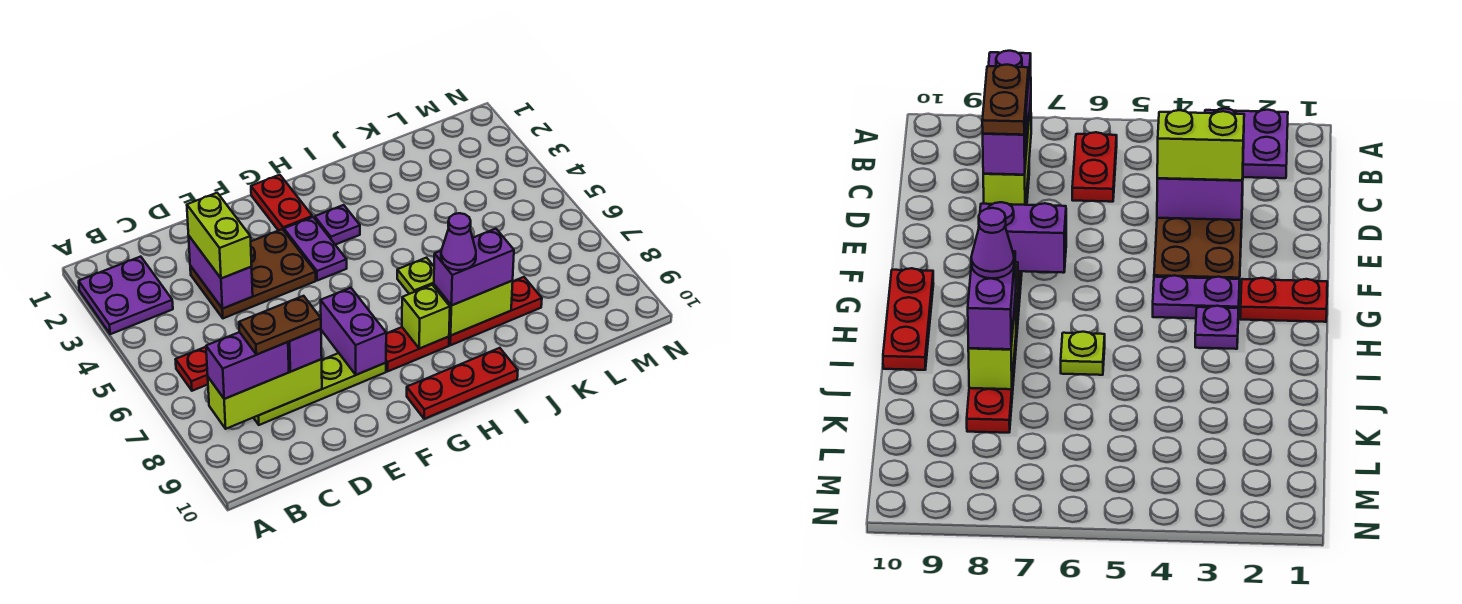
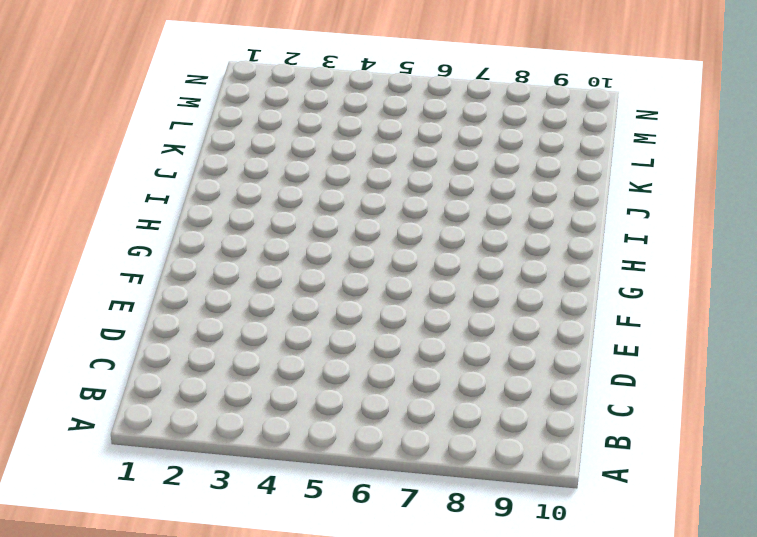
none -> purple plate A2:B3 level 1
none -> red plate B6:C6 level 1
none -> lime plate C8:F8 level 1

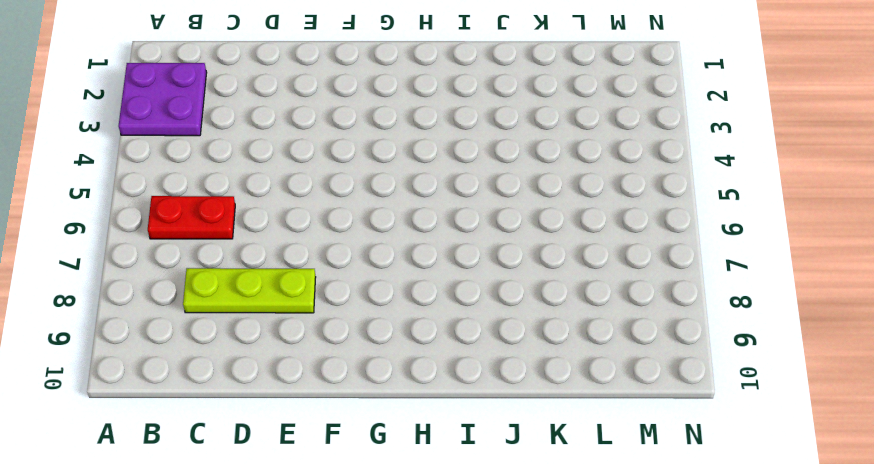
lime plate C8:E8 level 1 -> lime plate C8:F8 level 1
none -> brown plate D3:F4 level 1
none -> red plate G1:G2 level 1
none -> purple plate G3:G4 level 1

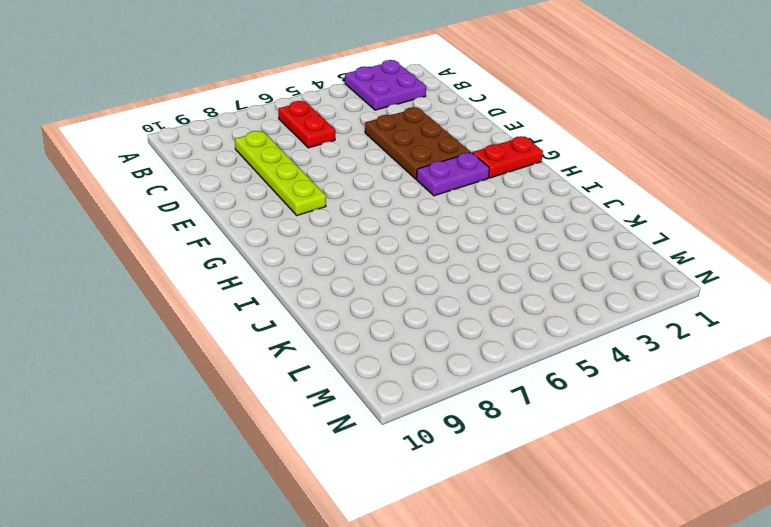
none -> red plate G8:H8 level 1
none -> red plate G10:I10 level 1
none -> purple plate H3 level 1

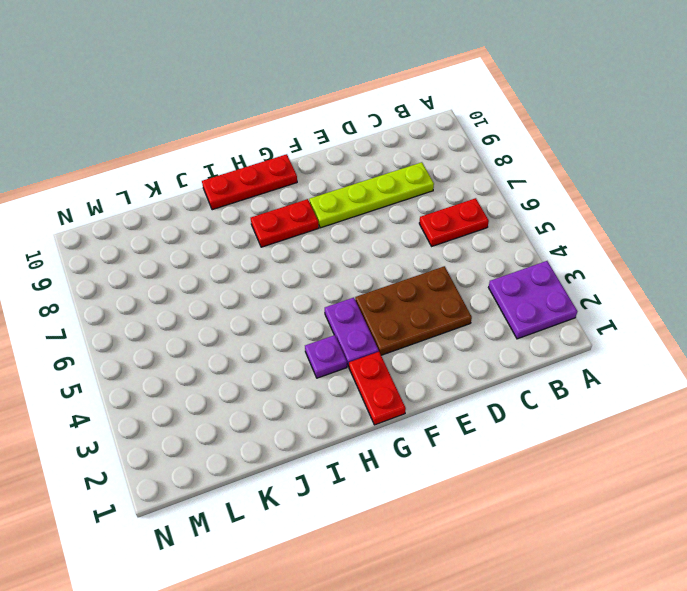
none -> lime plate I6 level 1
none -> red plate I8:K8 level 1
none -> lime brick B8:D8 level 2

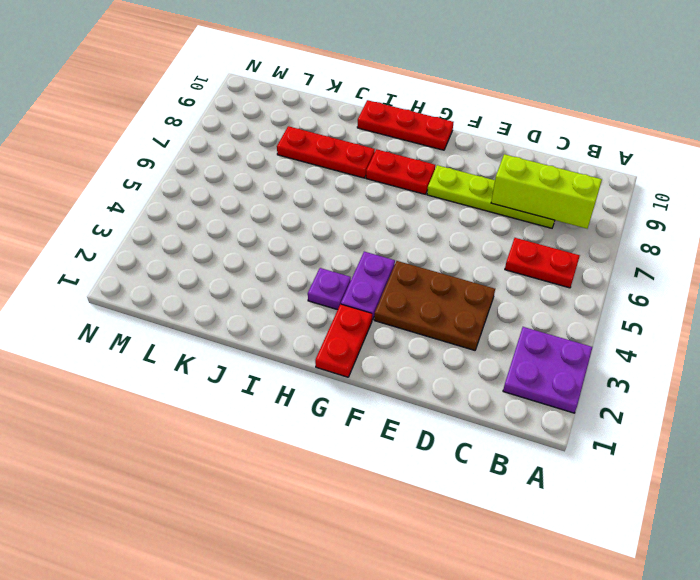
none -> lime plate I6 level 1
none -> purple brick D3:D4 level 2
none -> purple brick F7:F8 level 2

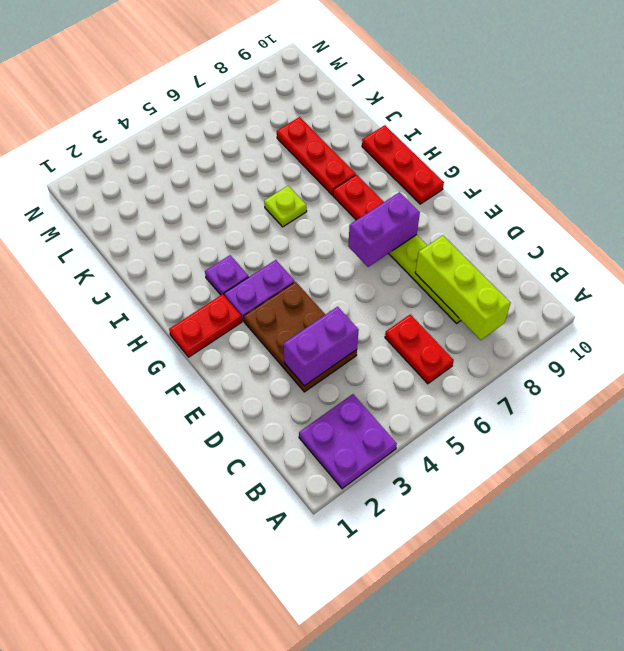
none -> lime brick H8 level 2
none -> lime brick I8:J8 level 2
none -> purple brick B8:C8 level 3

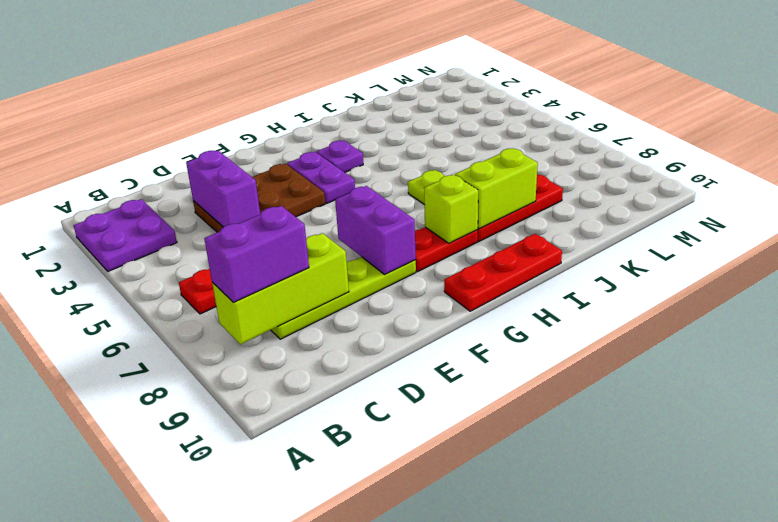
none -> red plate G1:G2 level 1
none -> lime brick D3:D4 level 3
none -> purple brick D8 level 3

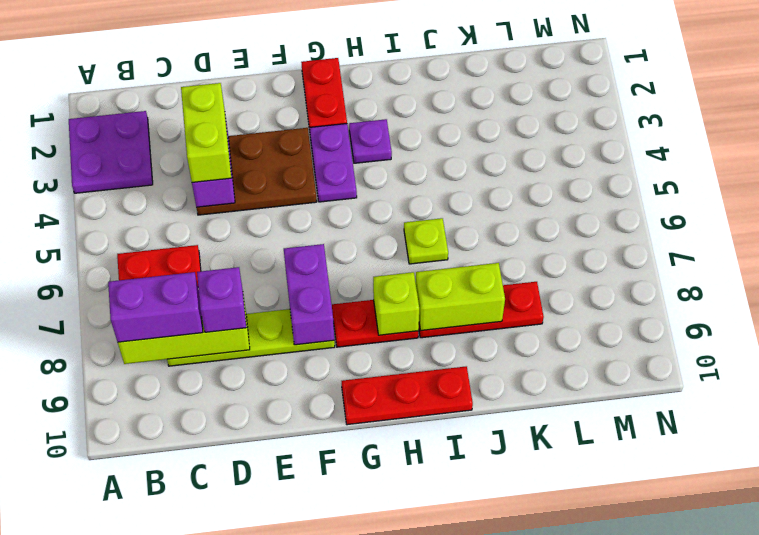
none -> purple brick I8:J8 level 3
none -> brown plate C8:D8 level 4
none -> purple cone I8 level 4

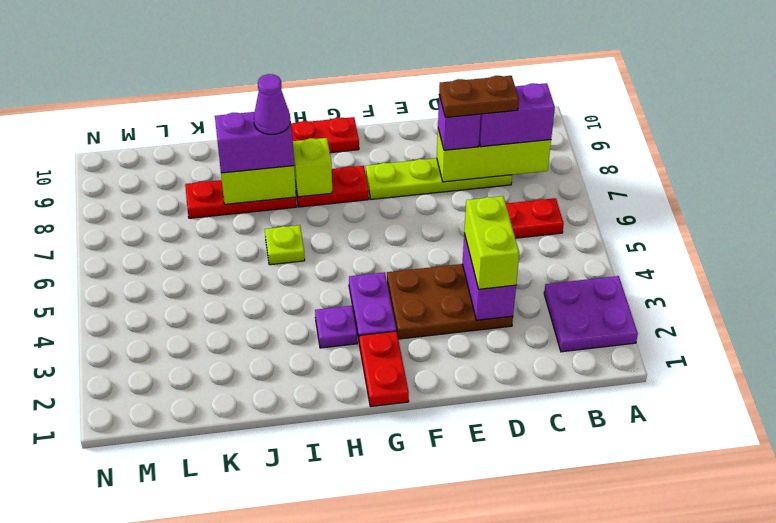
none -> purple brick F7:F8 level 2

